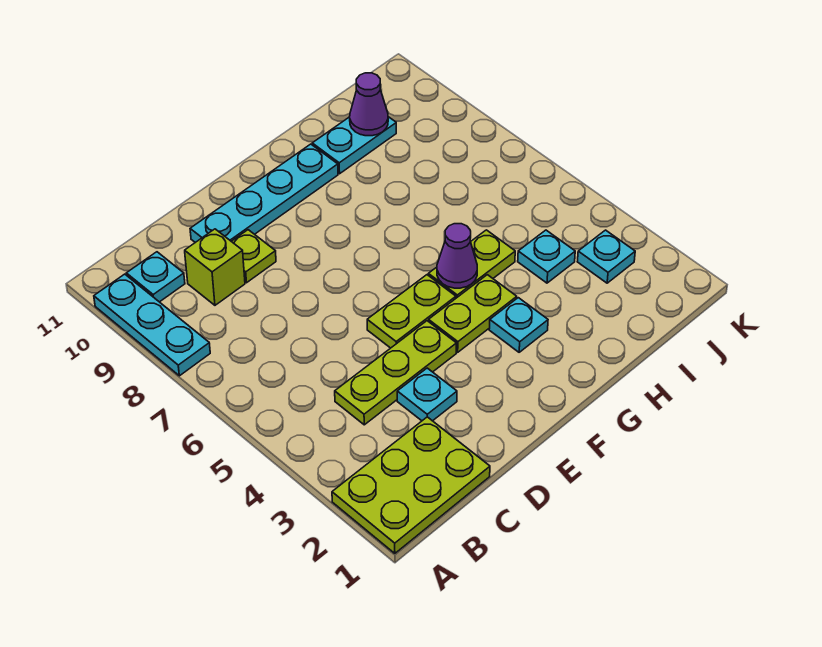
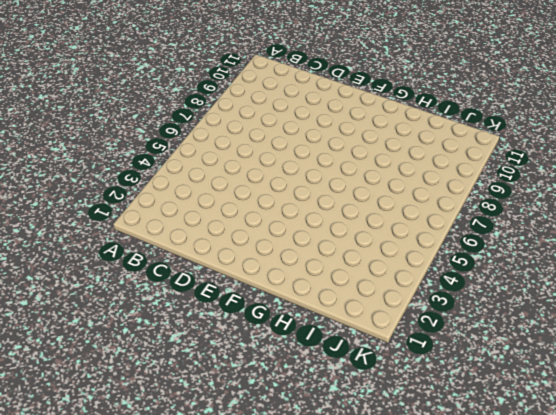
none -> lime plate A1:C2 level 1
none -> cyan plate A8:A10 level 1
none -> cyan plate B10 level 1

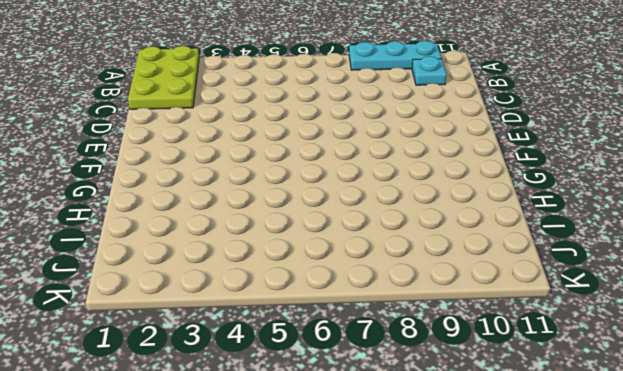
none -> lime plate C4:E4 level 1
none -> lime brick C9 level 1
none -> cyan plate D3 level 1

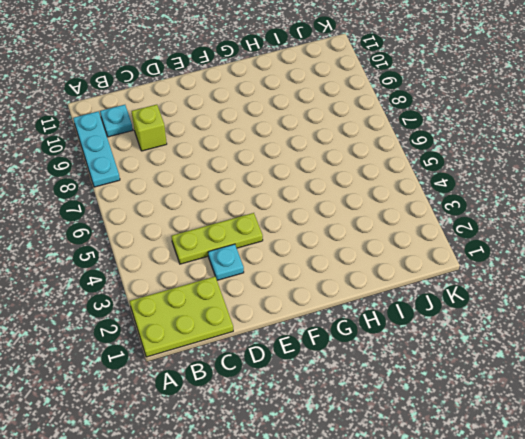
none -> lime plate D9 level 1
none -> cyan plate D10:G10 level 1
none -> lime plate E5:F5 level 1

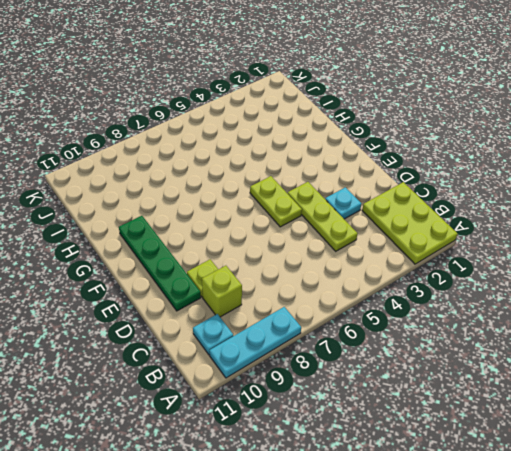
green plate D10:G10 level 1 -> cyan plate D10:G10 level 1
none -> lime plate F4:G4 level 1
none -> cyan plate G3 level 1
none -> lime plate G5:H5 level 1

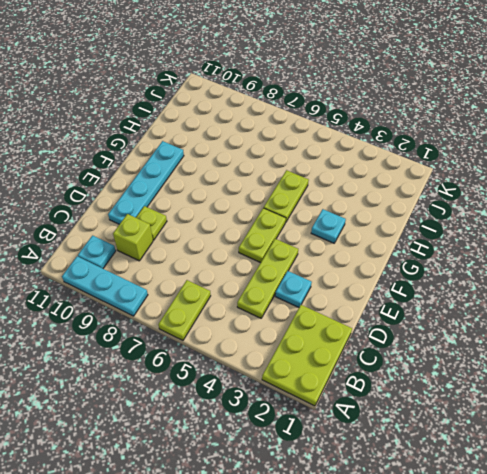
lime plate A6:B6 level 1 -> lime plate F4:G4 level 1
none -> cyan plate H10:I10 level 1
none -> cyan plate I4 level 1
none -> cyan plate J3 level 1

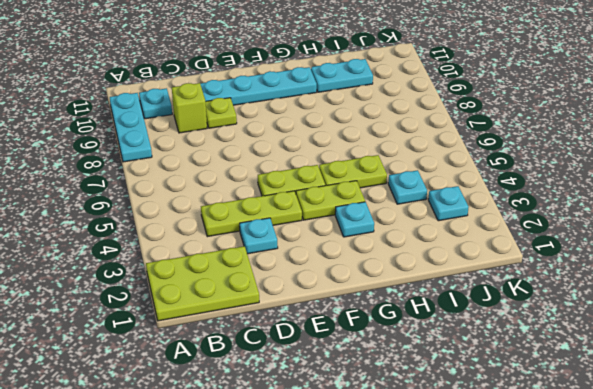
none -> purple cone G5 level 2
none -> purple cone I10 level 2

